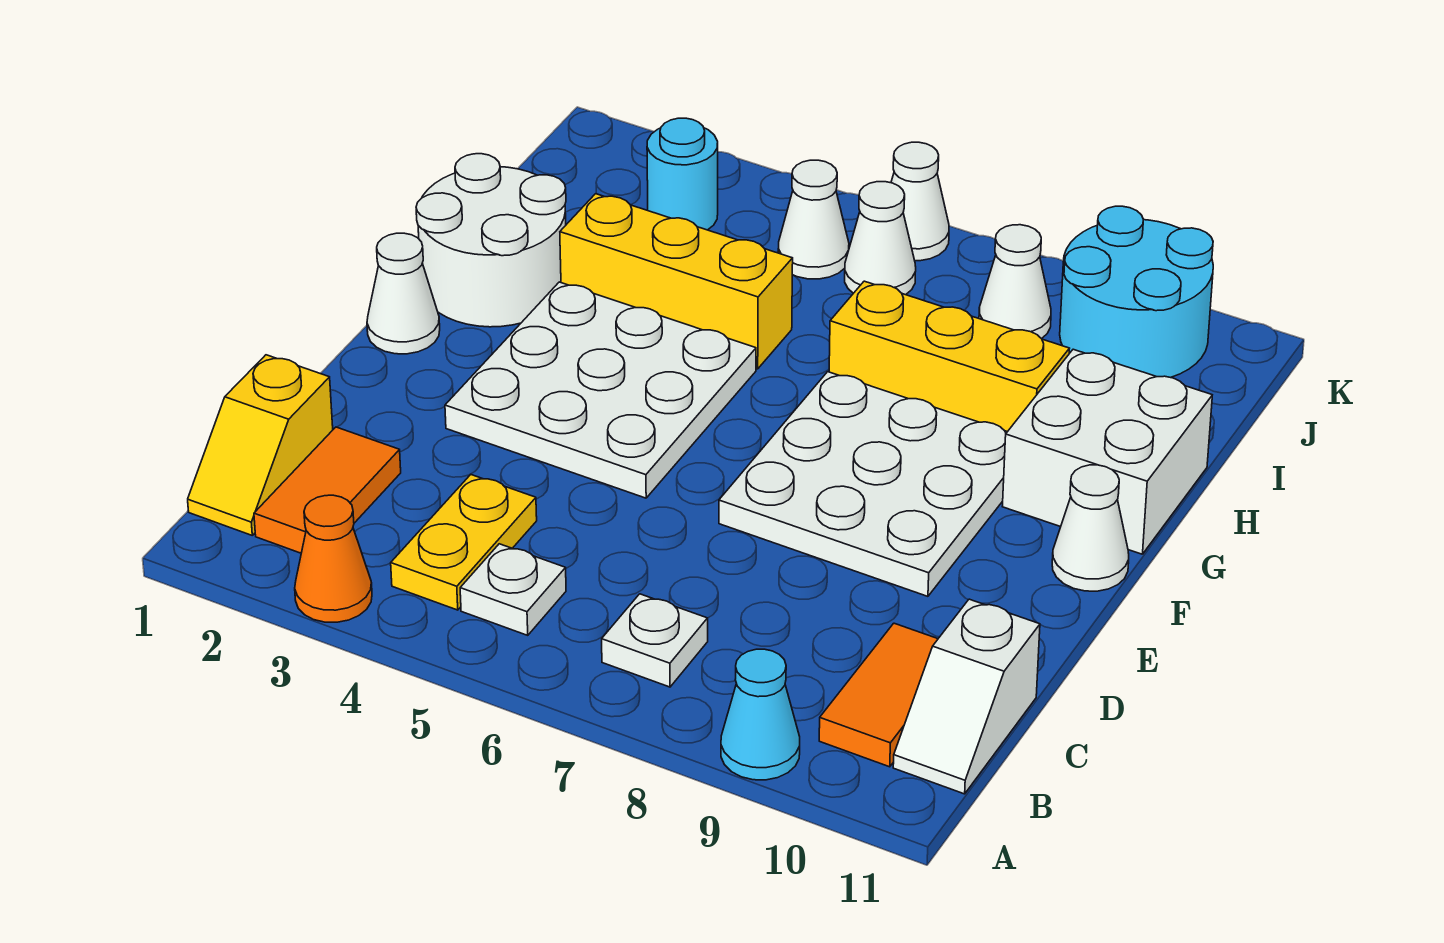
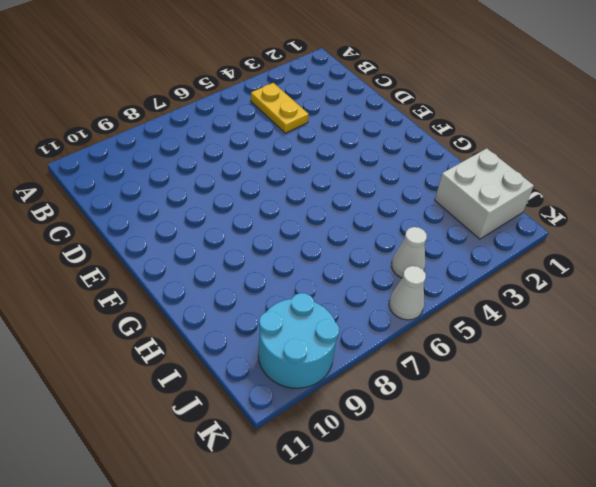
white brick I1:J2 level 1 -> white brick G10:H11 level 1
none -> orange cone A3 level 1
none -> cyan cone A9 level 1
none -> yellow slope B1:C1 level 1 top C

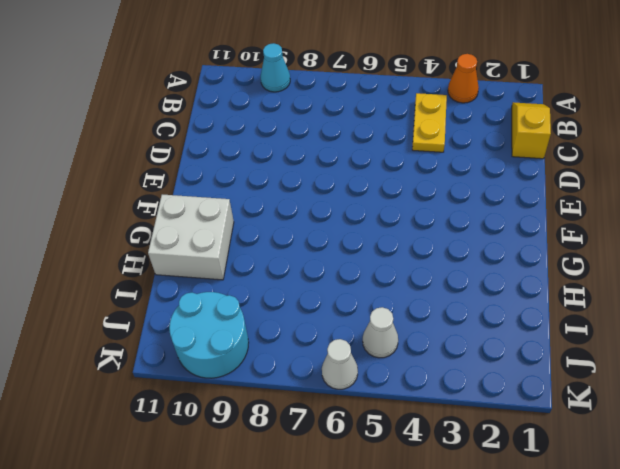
none -> orange tile B2:C2 level 1
none -> white plate B5 level 1
none -> white plate B7 level 1

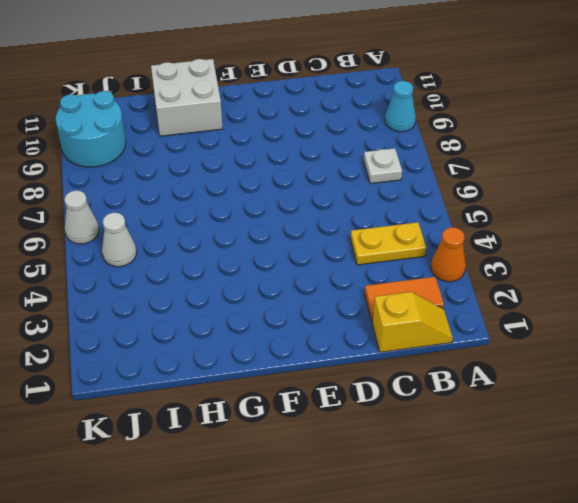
none -> white plate B5 level 1
none -> orange tile B10:C10 level 1
none -> white slope B11:C11 level 1 top C

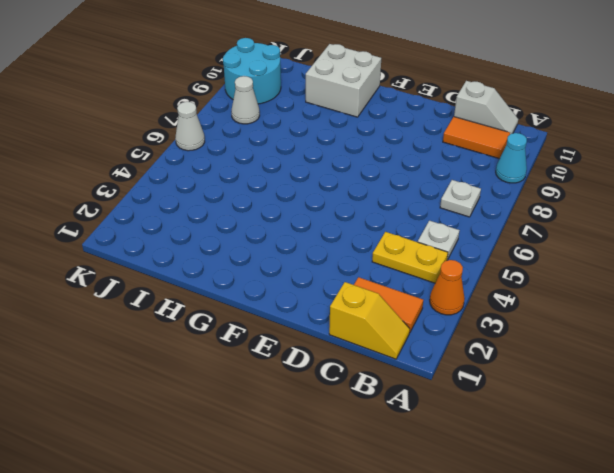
none -> white plate E3:G5 level 1
none -> white plate E7:G9 level 1
none -> white cone F1 level 1

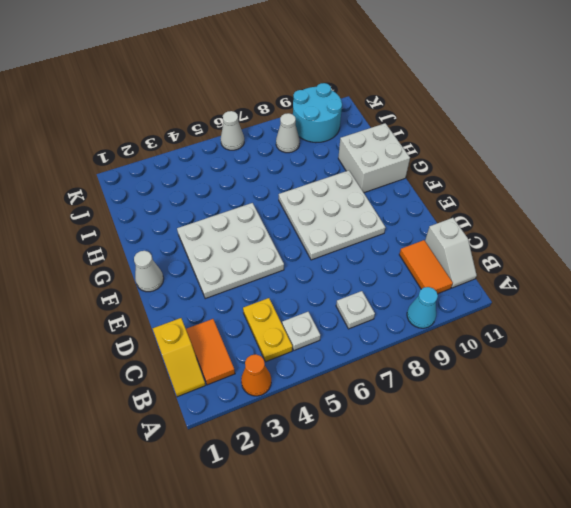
none -> white cone F11 level 1
none -> white round brick G1:H2 level 1
none -> yellow brick H3:H5 level 1

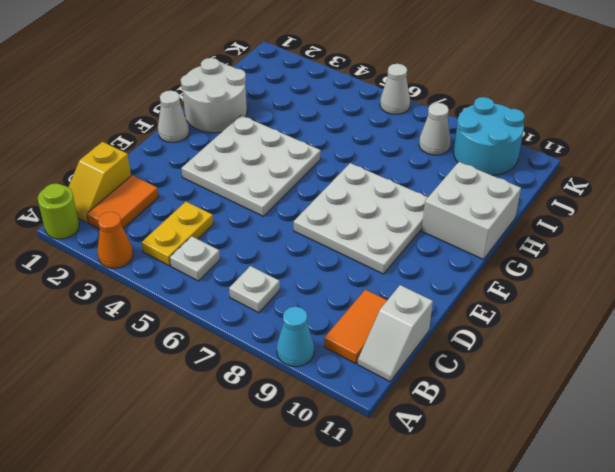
lime round brick A1 level 1 -> none
none -> white cone F11 level 1
none -> yellow brick H3:H5 level 1
none -> yellow brick H7:H9 level 1

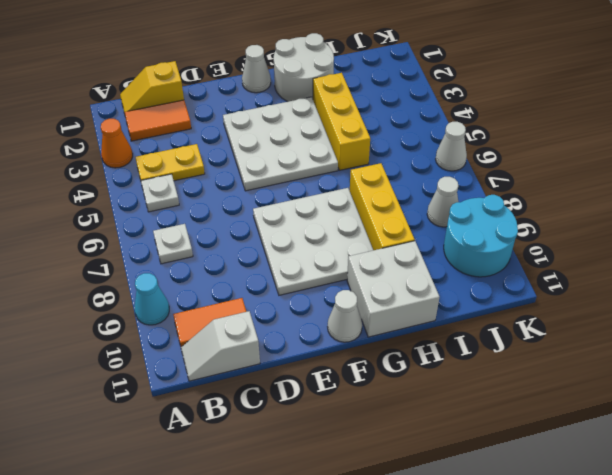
none -> cyan round brick J3 level 1
none -> white cone J5 level 1
none -> white cone J6 level 1

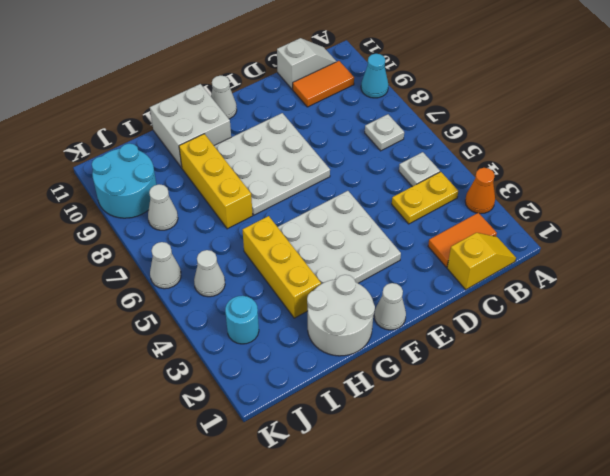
none -> white cone J6 level 1

